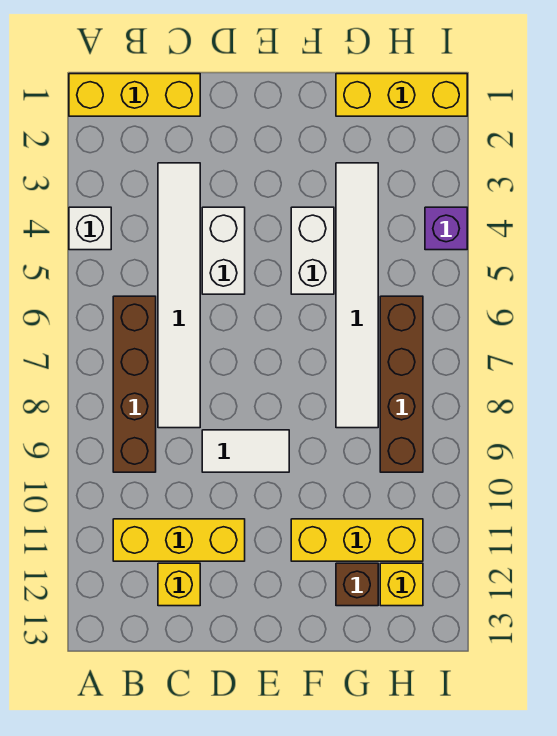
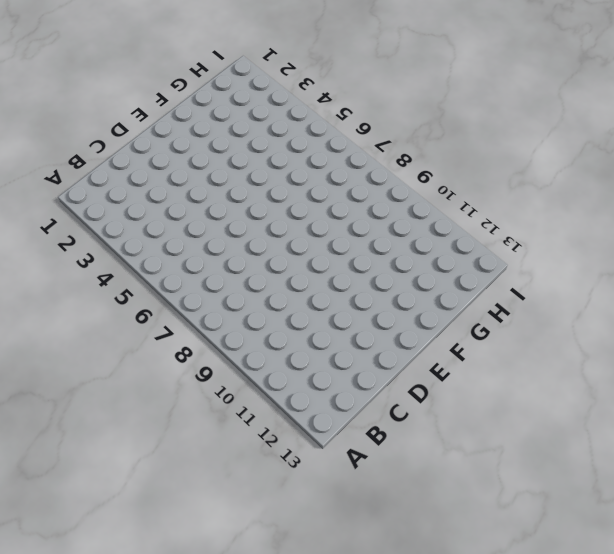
none -> yellow brick A1:C1 level 1
none -> white brick A4 level 1
none -> brown brick B6:B9 level 1

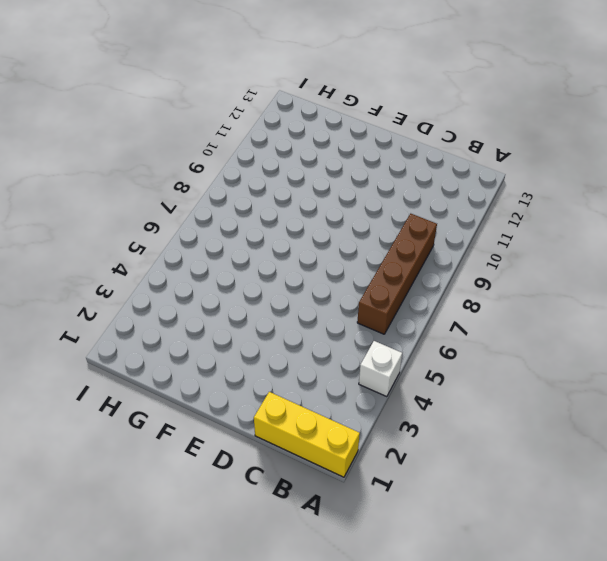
none -> yellow brick B11:D11 level 1
none -> white tile C3:C8 level 1
none -> yellow brick C12 level 1

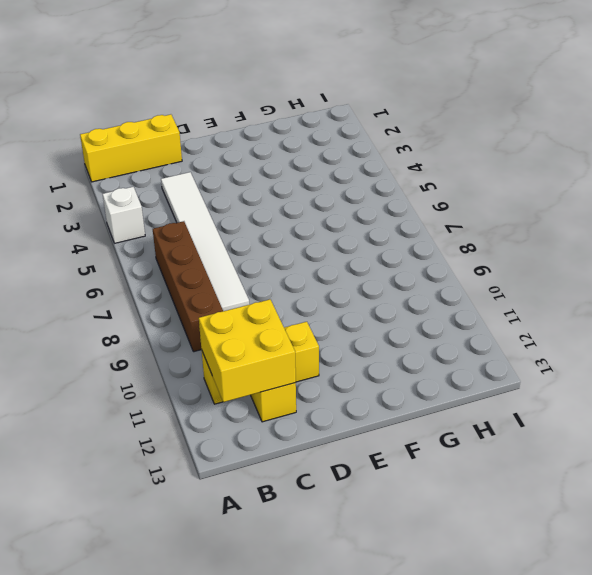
yellow brick B11:C12 level 2 -> none
none -> white brick D4:D5 level 1
none -> white tile D9:E9 level 1
none -> white brick F4:F5 level 1

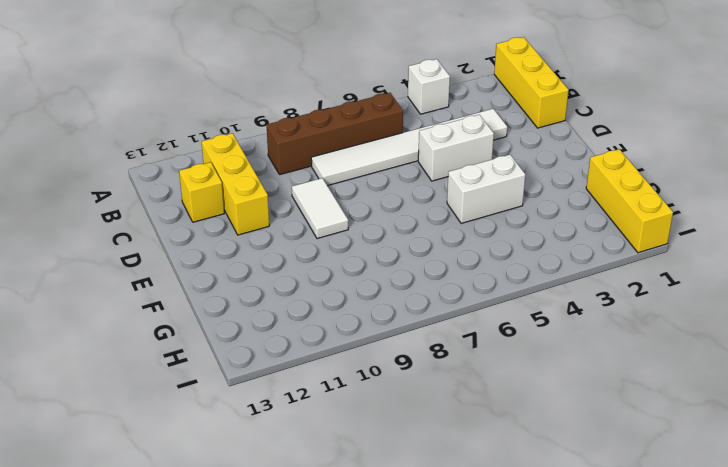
none -> yellow brick F11:H11 level 1
none -> white tile G3:G8 level 1
none -> brown brick G12 level 1

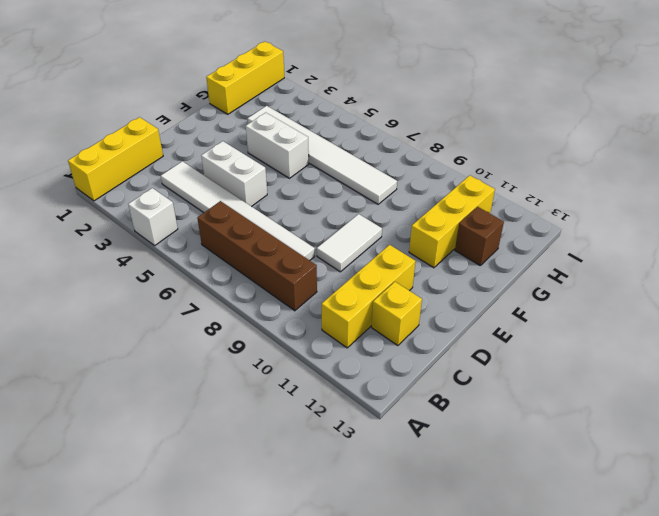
none -> brown brick H6:H9 level 1
none -> yellow brick H12 level 1
none -> purple brick I4 level 1

